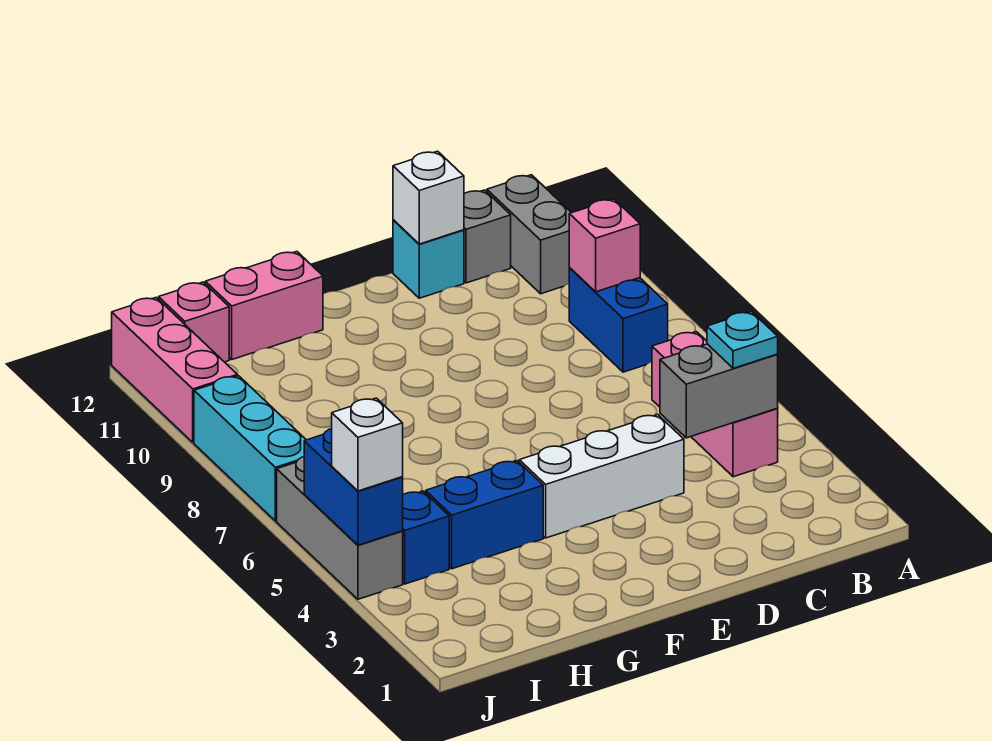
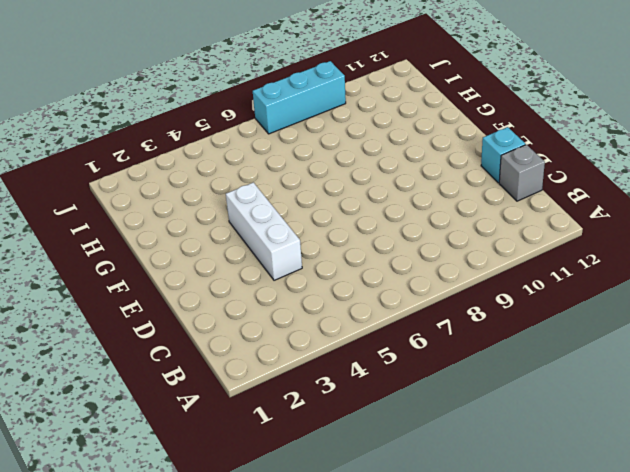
none -> pink brick B4:B6 level 1
none -> blue brick B8:B9 level 1
none -> grey brick B11:B12 level 1

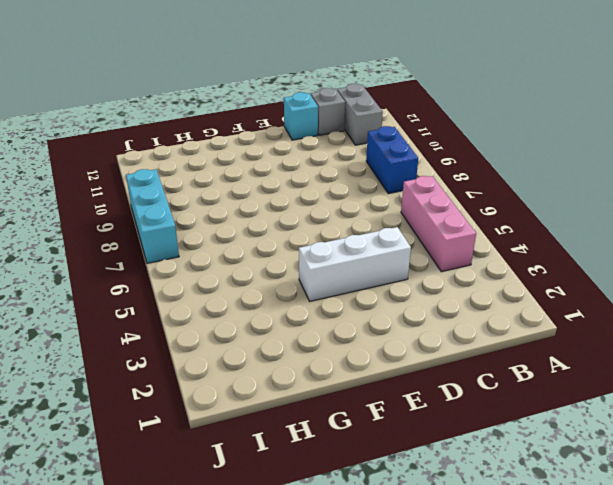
none -> blue brick G4:H4 level 1
none -> pink brick G12:H12 level 1
none -> blue brick I4 level 1

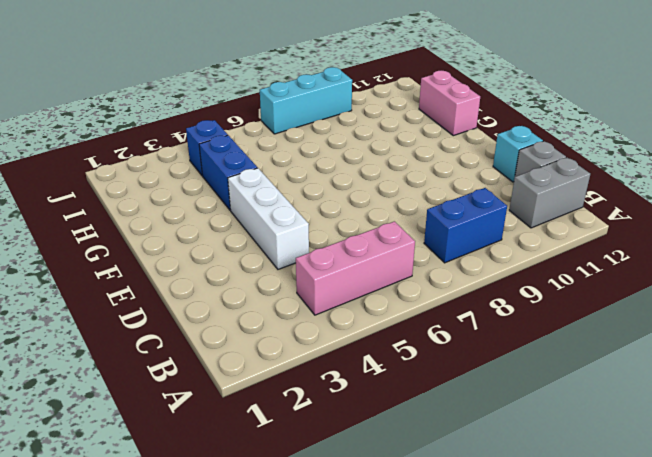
none -> pink brick I12 level 1
none -> grey brick J4:J6 level 1
none -> pink brick J10:J12 level 1

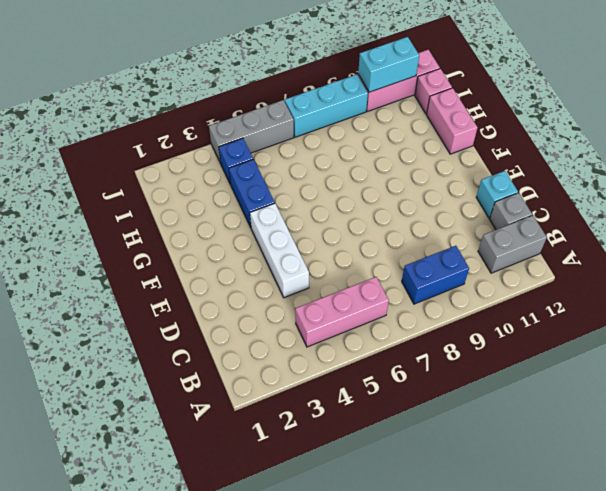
cyan brick J10:J11 level 2 -> none
none -> grey brick B4:C4 level 2
none -> pink brick B9 level 2
none -> white brick D12 level 2

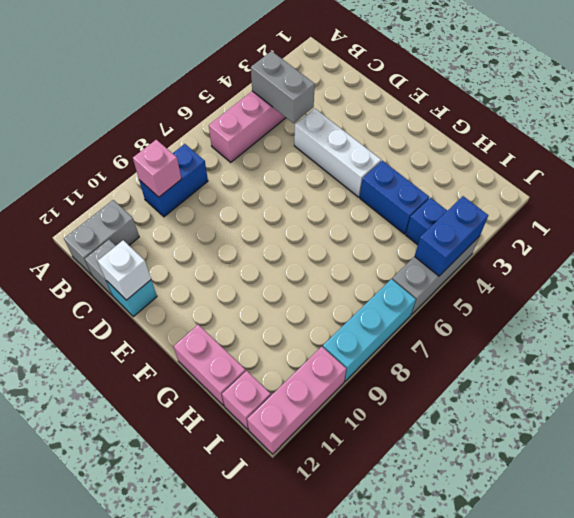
none -> cyan plate B4 level 3
none -> white brick J4 level 3

